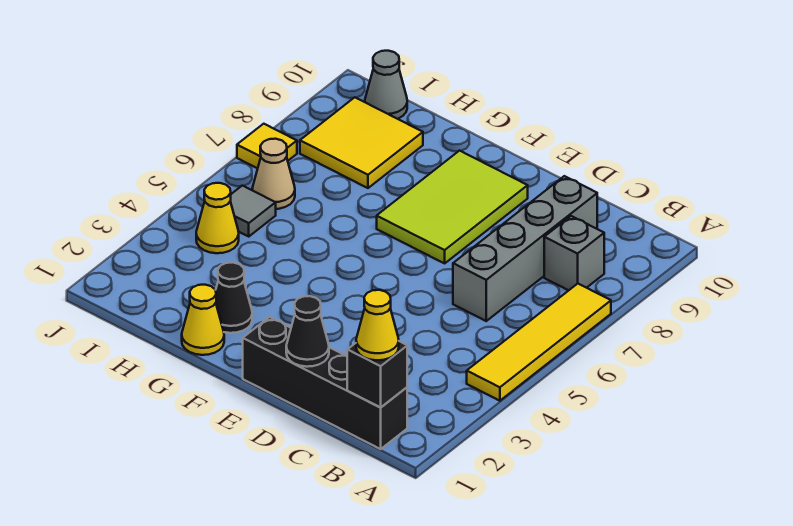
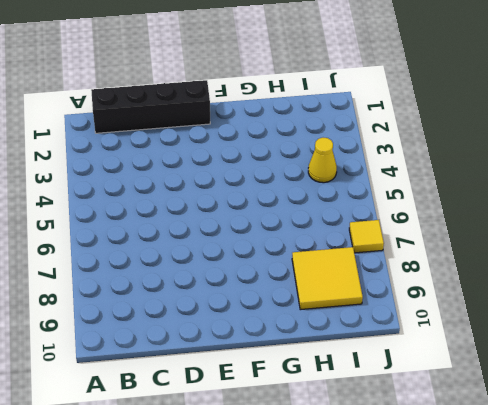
none -> yellow tile A4:A7 level 1
none -> grey brick B8 level 1
none -> grey brick C6:C9 level 1

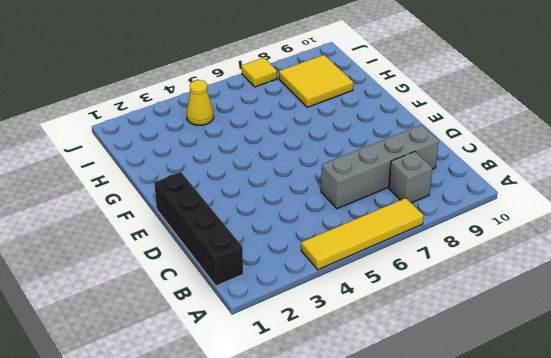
none -> lime tile E7:F9 level 1
none -> yellow cone G1 level 1
none -> black cone G2 level 1

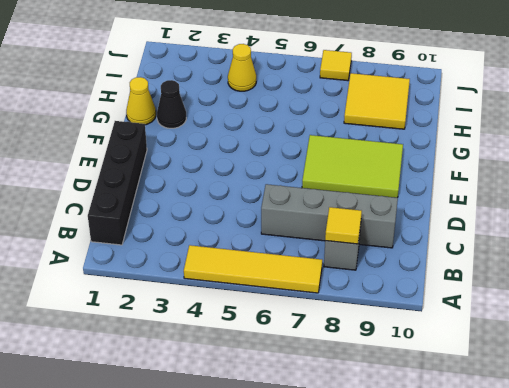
yellow tile B8 level 2 -> none
none -> grey tile I5 level 1
none -> tan cone I6 level 1
none -> grey cone I10 level 1

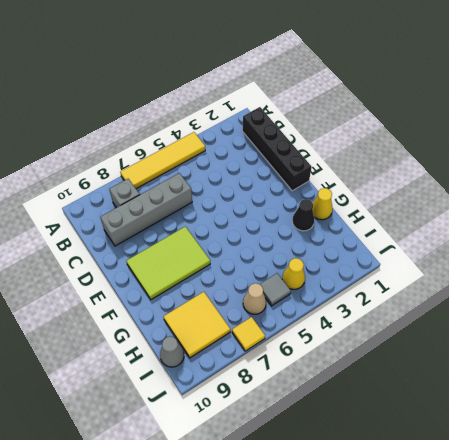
none -> black brick B1 level 2
none -> black cone D1 level 2
none -> yellow cone B1 level 3

